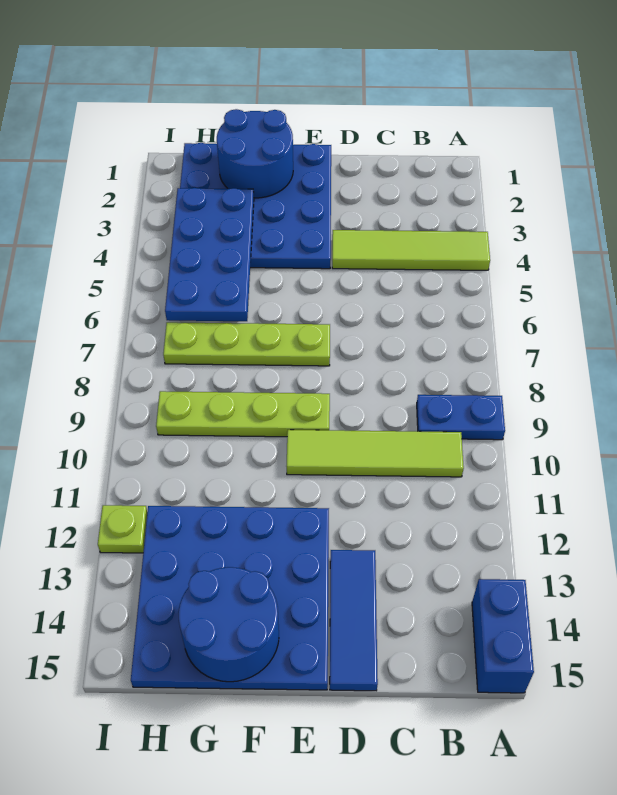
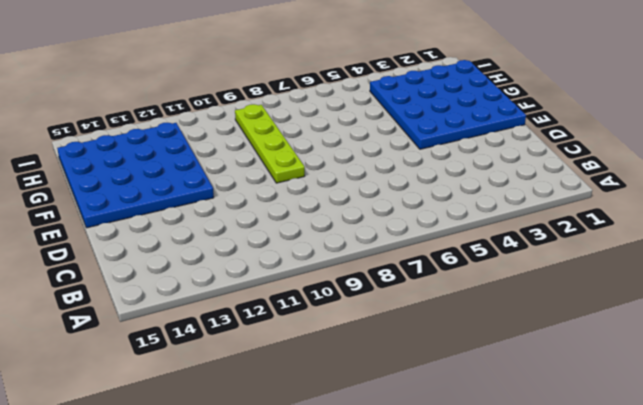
none -> lime tile A4:D4 level 1
none -> blue plate A9:B9 level 1
none -> blue brick A14:A15 level 1

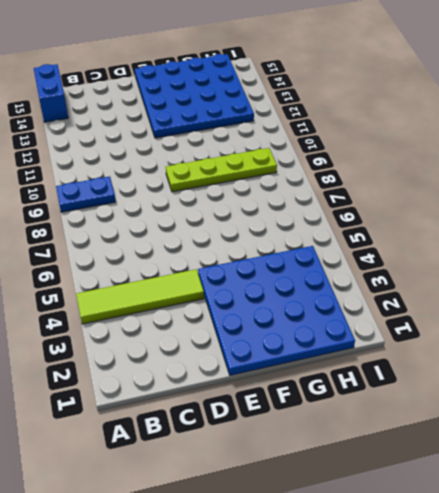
none -> lime tile B10:E10 level 1
none -> blue tile D13:D15 level 1
none -> lime plate E7:H7 level 1

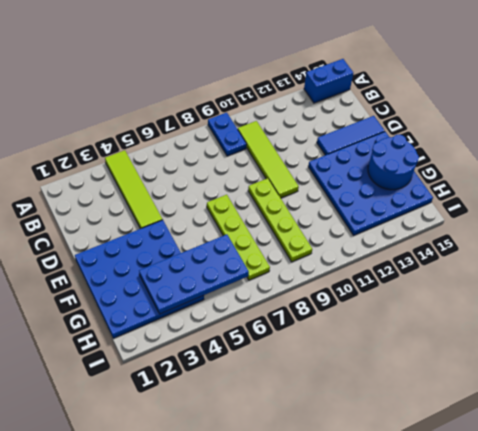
none -> lime plate I12 level 1
none -> blue round brick F1:G2 level 2

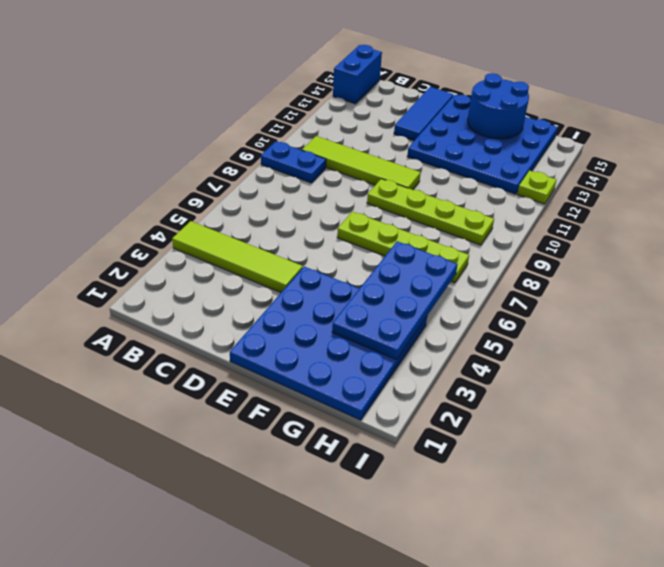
none -> blue round brick F1:G2 level 2

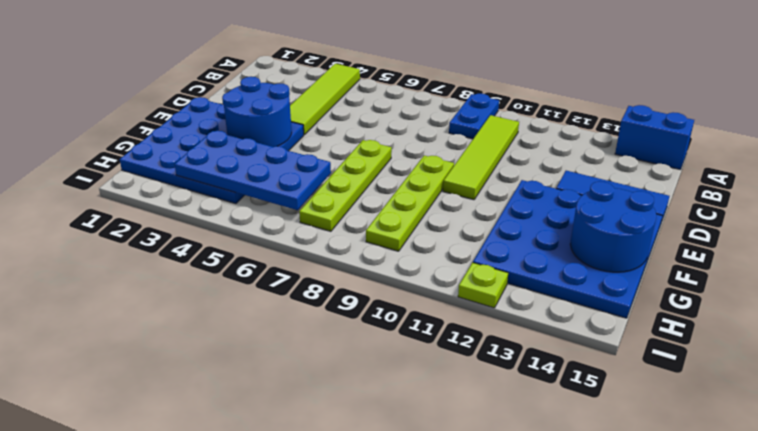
blue round brick E3:F4 level 2 -> blue round brick F1:G2 level 2

